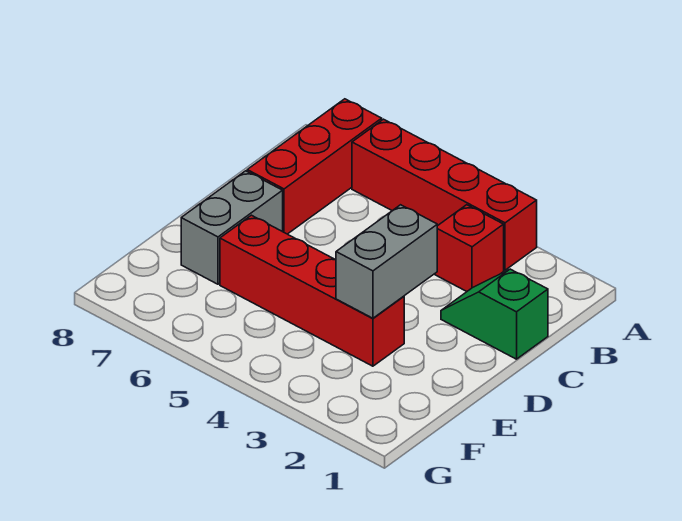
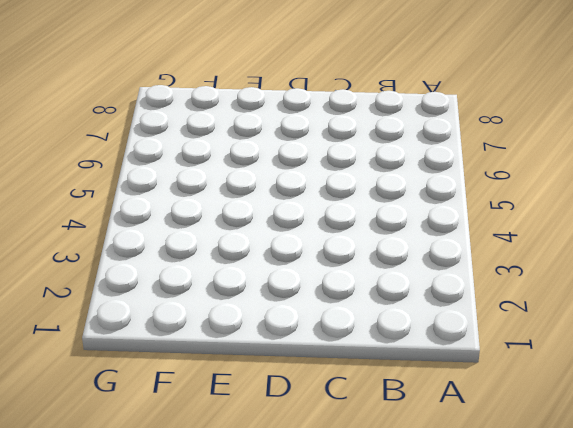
none -> red brick A3:A6 level 1
none -> red brick A7:C7 level 1

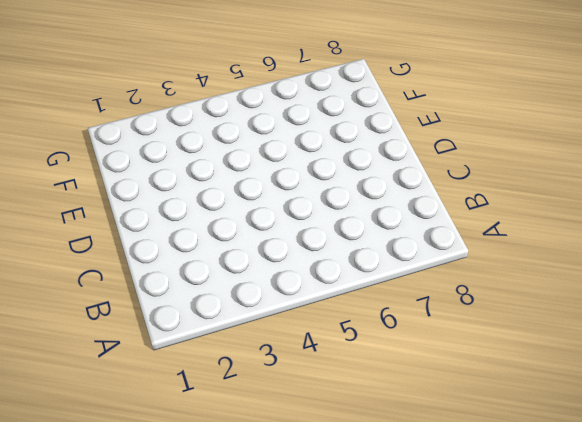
none -> red brick A3:A6 level 1
none -> red brick A7:C7 level 1

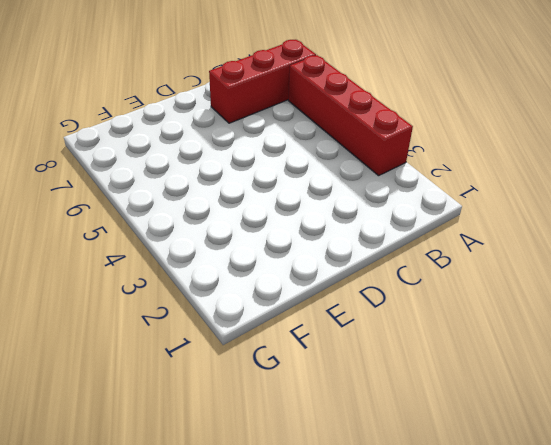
none -> red brick B3 level 1
none -> green slope C1:C2 level 1 top 1

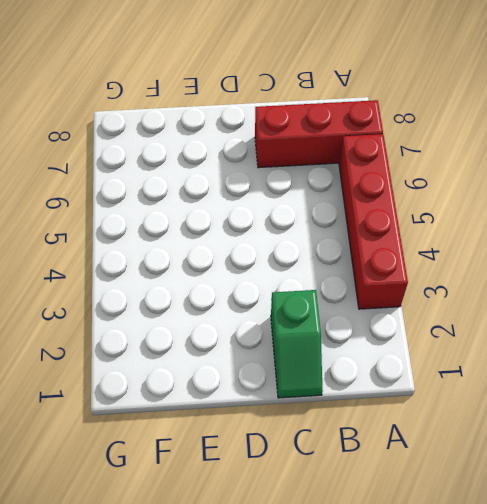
green slope C1:C2 level 1 top 2 -> green slope C1:C2 level 1 top 1
none -> red brick B3 level 1
none -> grey brick D7:E7 level 1

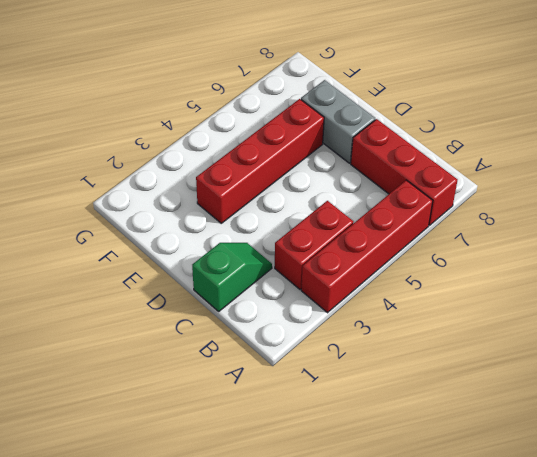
red brick B3:B4 level 1 -> red brick B3 level 1
none -> grey brick D3:E3 level 2

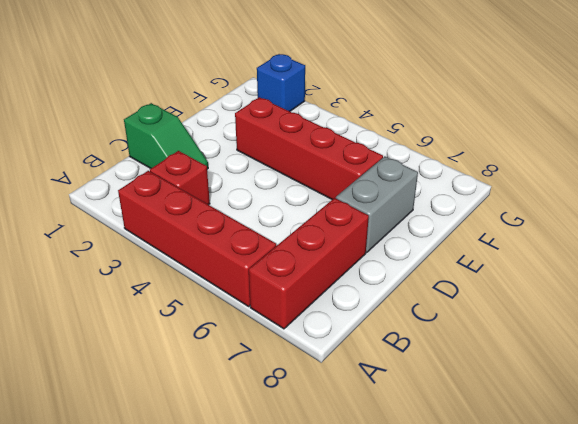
blue brick G2 level 1 -> none
none -> grey brick D3:E3 level 2

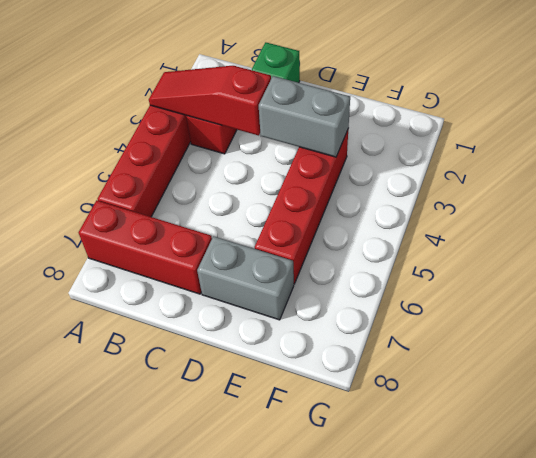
red slope A3:C3 level 2 top C -> none

